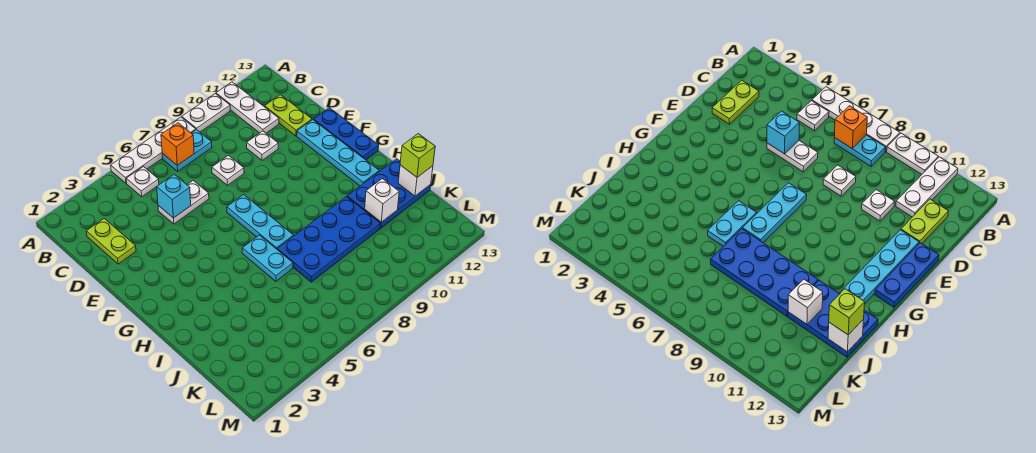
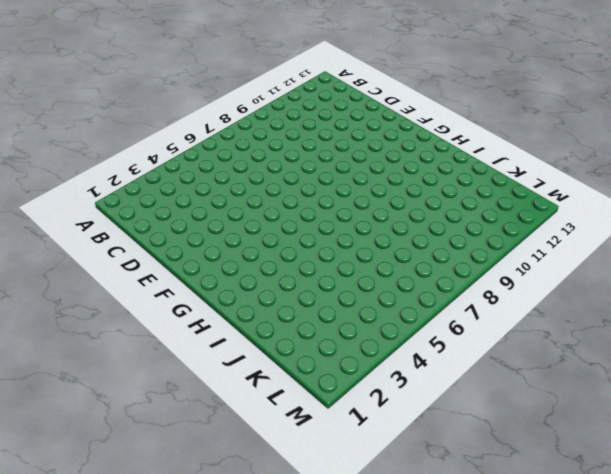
none -> white plate A5:A8 level 1
none -> white plate A9:A10 level 1
none -> white plate A11:C11 level 1

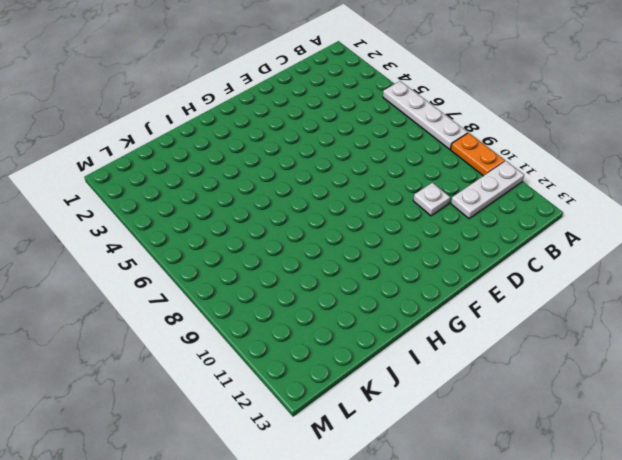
orange plate A9:A10 level 1 -> white plate A9:A10 level 1
none -> white plate B5 level 1
none -> cyan plate B7:B8 level 1
none -> lime plate C2:D2 level 1

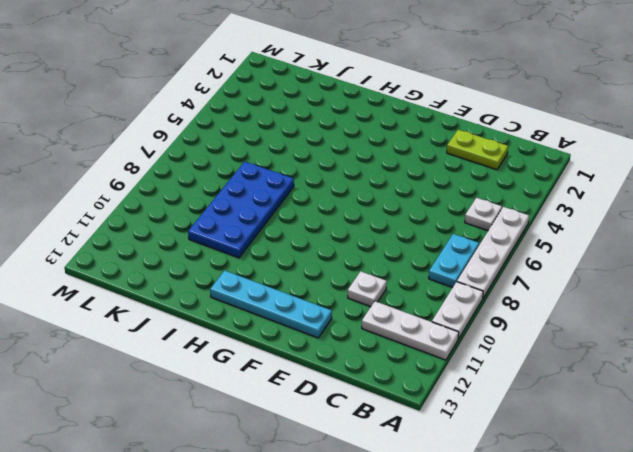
none -> lime plate C12:D12 level 1
none -> white plate D5:D6 level 1
none -> white plate D8 level 1

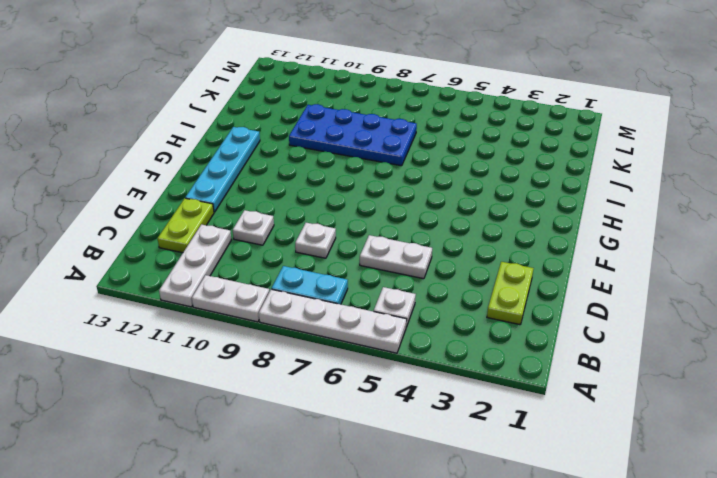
none -> blue plate E13:G13 level 1
none -> cyan plate F7:H7 level 1
none -> cyan plate H6:I6 level 1

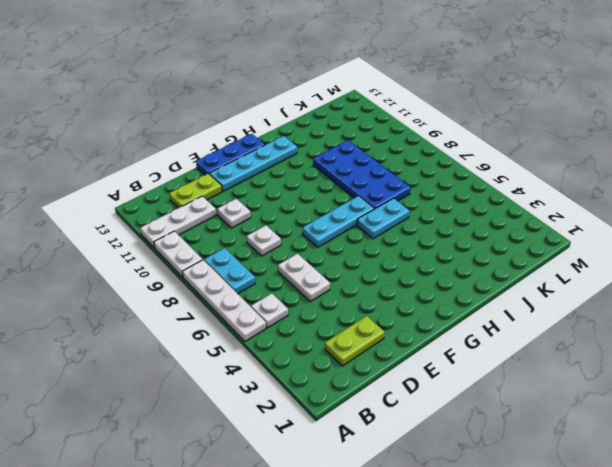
none -> blue plate I11:J13 level 1
none -> orange brick B7 level 2
none -> cyan brick D5 level 2

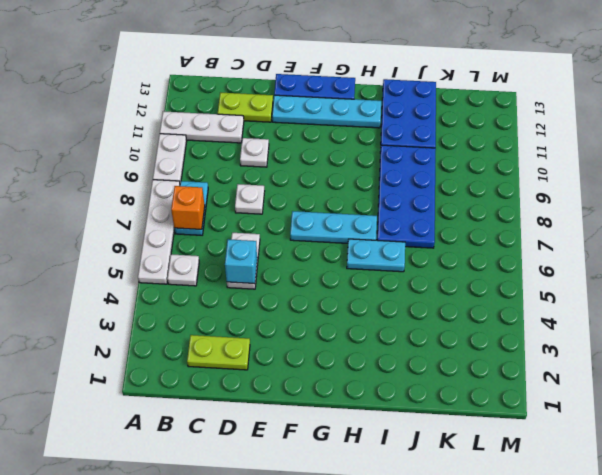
none -> white brick J11 level 2
none -> white brick J13 level 2
none -> lime brick J13 level 3

